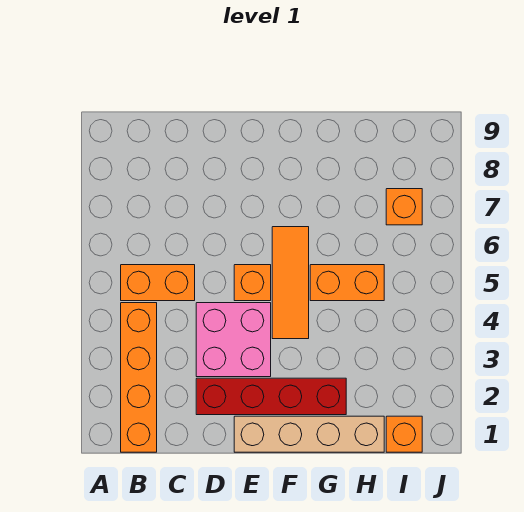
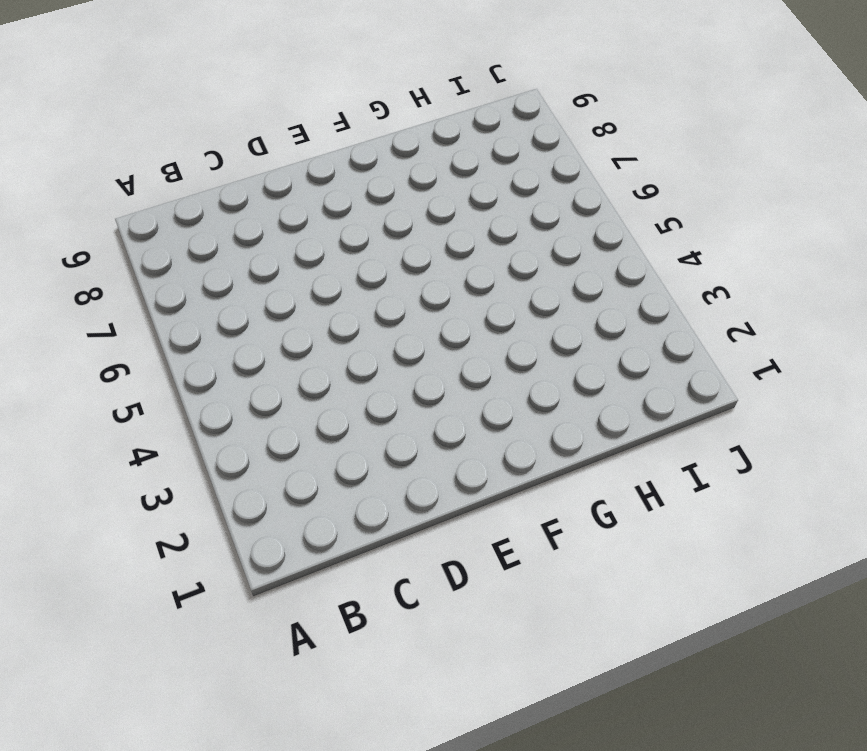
none -> orange brick B1:B4 level 1
none -> orange brick B5:C5 level 1

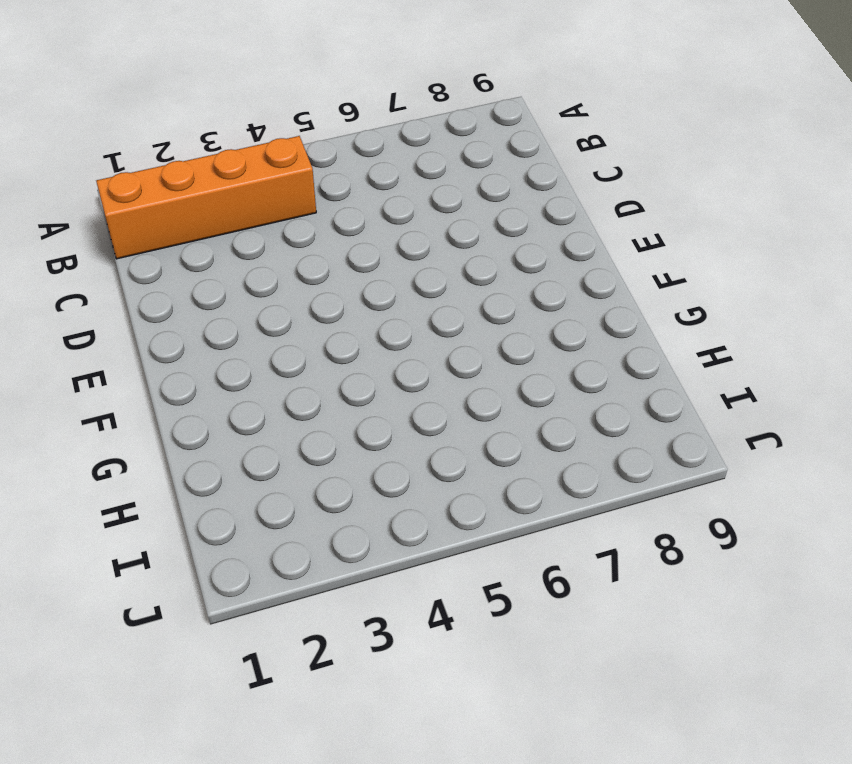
none -> orange brick B5:C5 level 1
none -> red brick D2:G2 level 1

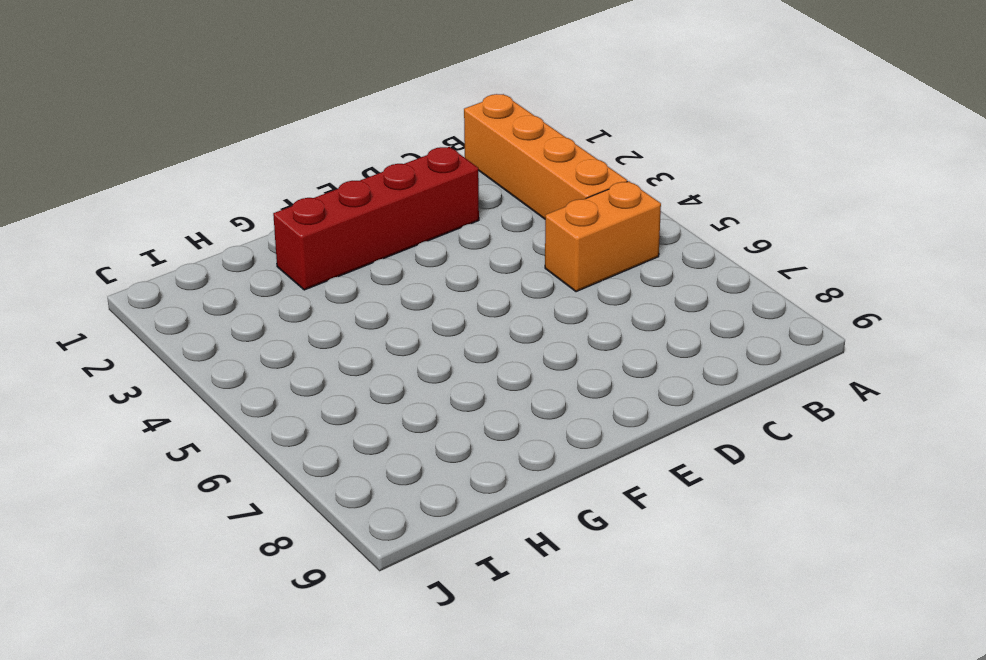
none -> pink brick D3:E4 level 1
none -> tan brick E1:H1 level 1

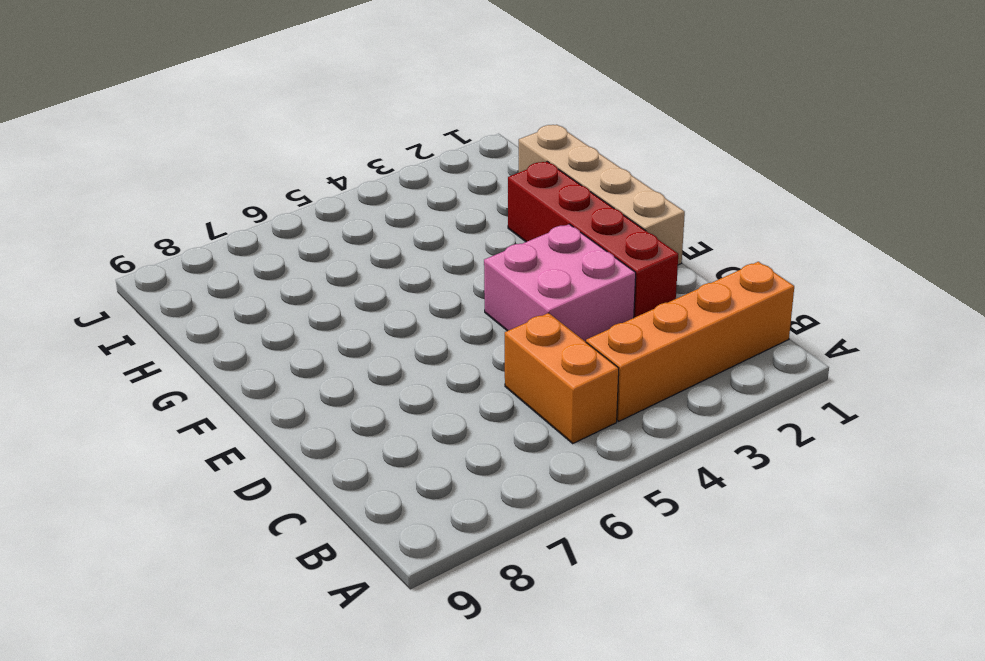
none -> orange brick E5 level 1
none -> orange tile F4:F6 level 1

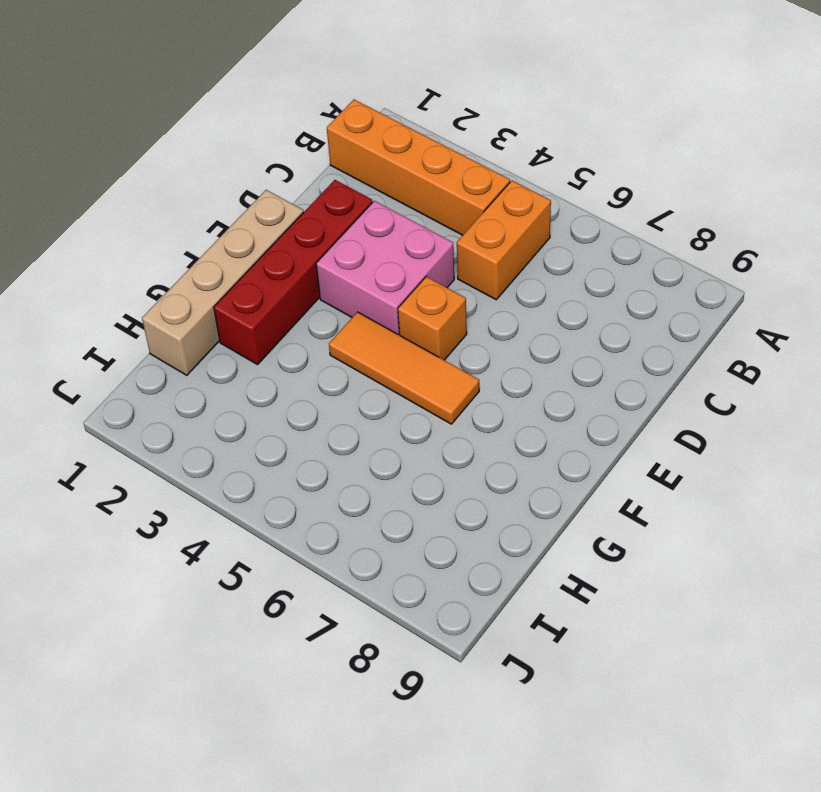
none -> orange brick G5:H5 level 1
none -> orange brick I1 level 1

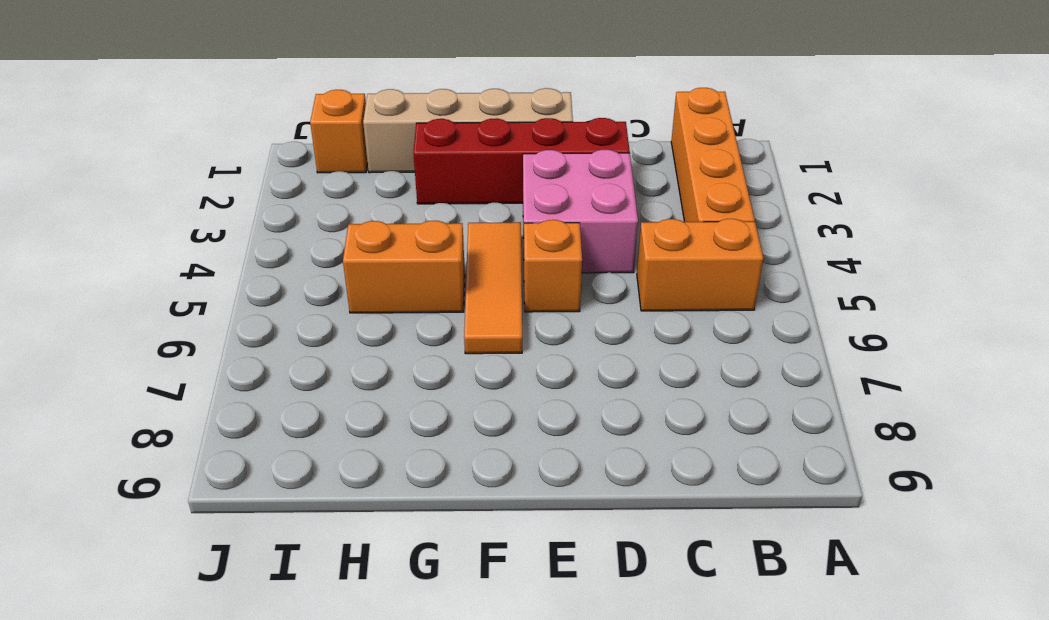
none -> orange brick I7 level 1

